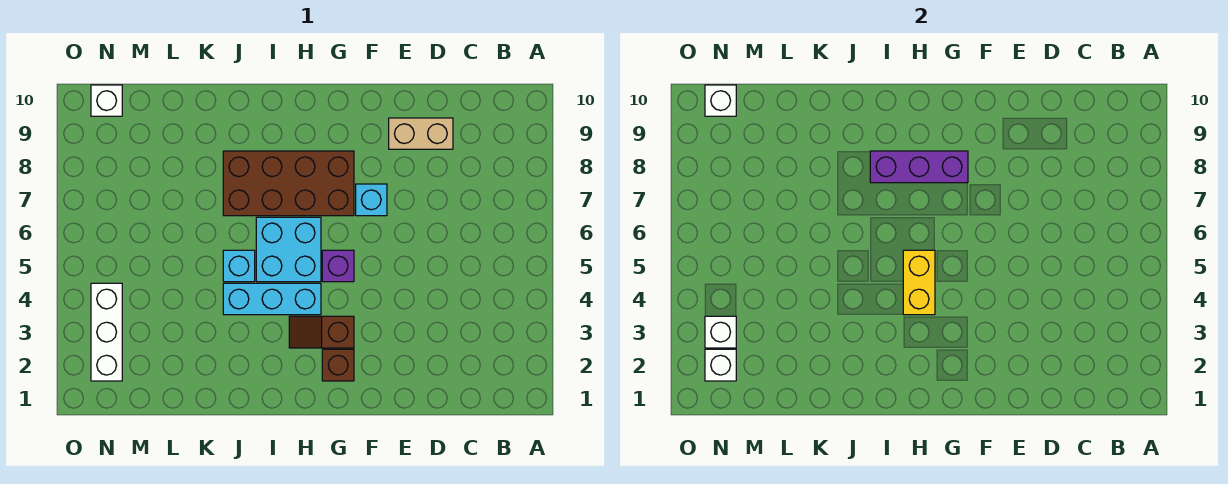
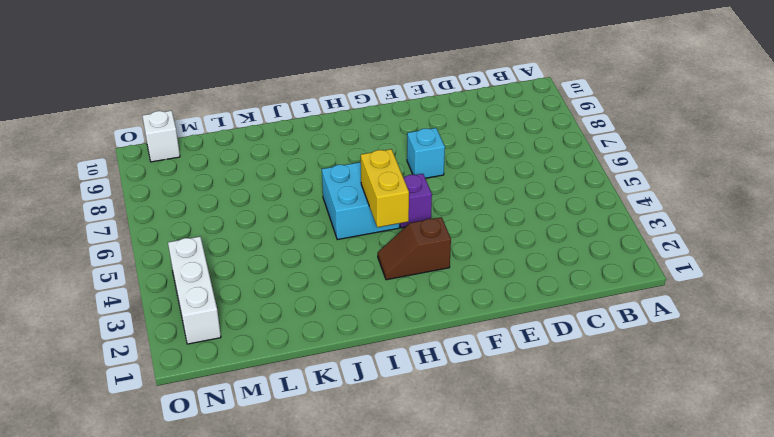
none -> tan brick D9:E9 level 1
none -> brown brick G2 level 1
none -> brown brick G7:J8 level 1

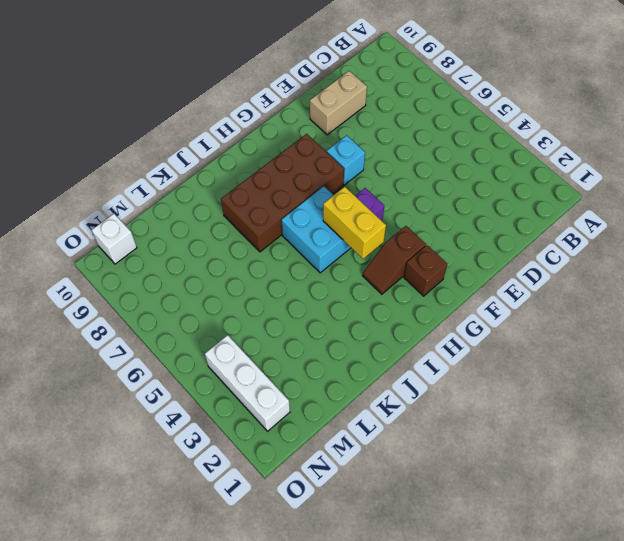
none -> cyan brick H4:J4 level 1
none -> cyan brick J5 level 1
none -> purple brick G8:I8 level 2

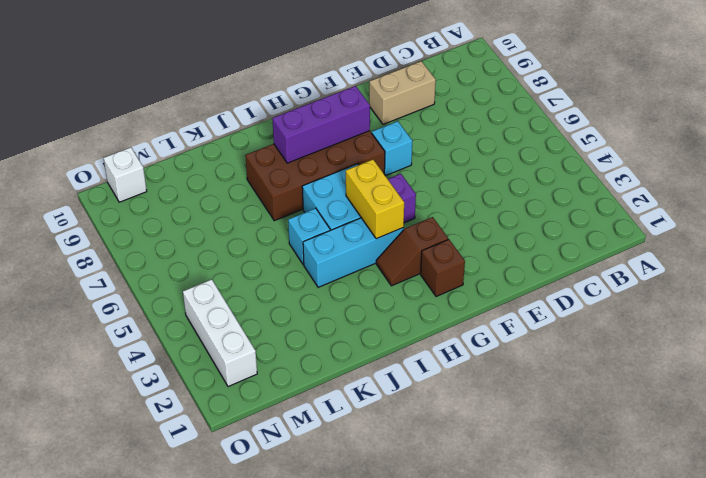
none -> white brick N2 level 2
none -> white brick N3 level 2
none -> white brick N10 level 2

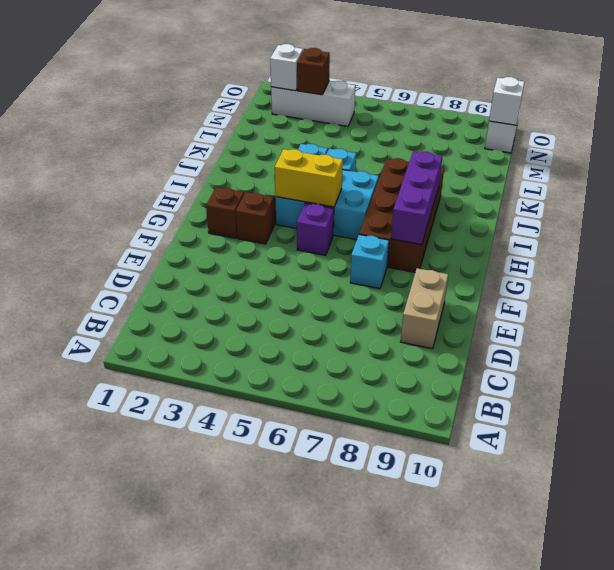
brown brick N3 level 2 -> white brick N3 level 2

